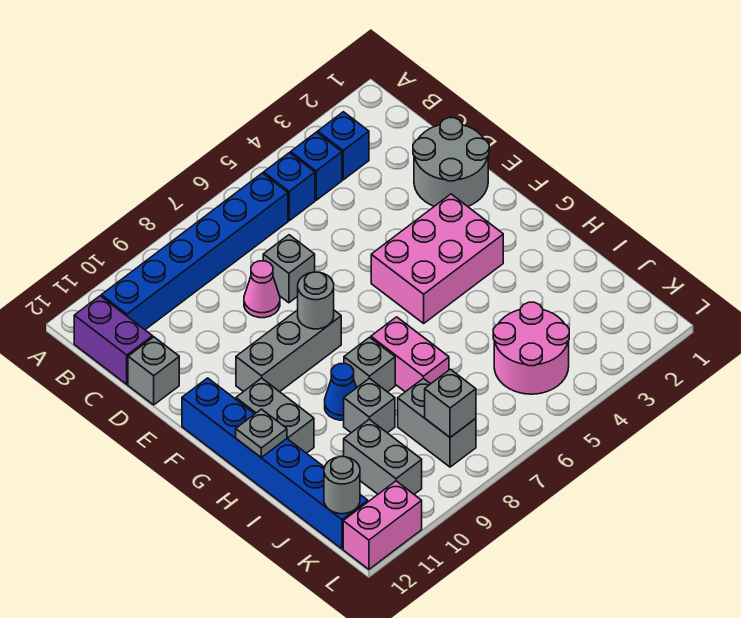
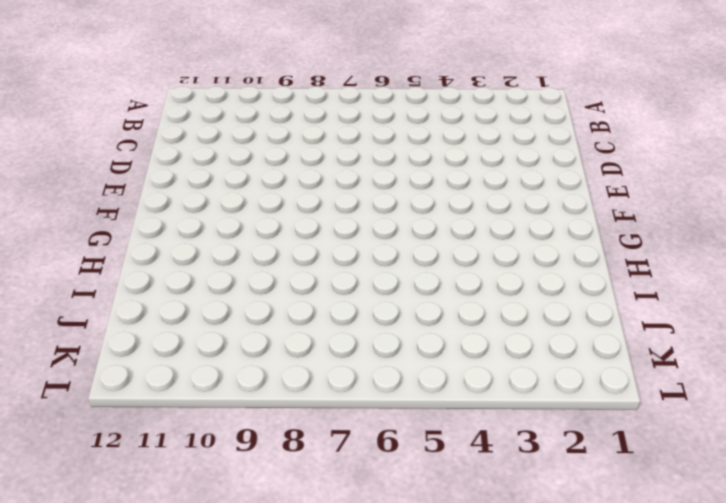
none -> blue brick B3 level 1
none -> blue brick B4 level 1
none -> blue brick B5 level 1

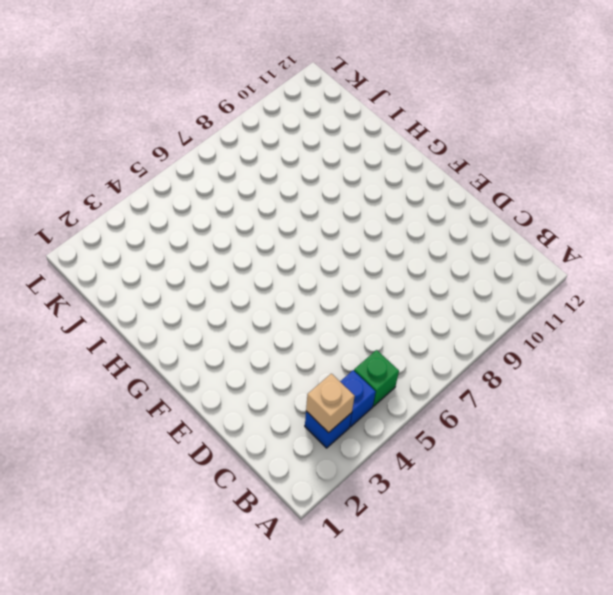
tan brick B3 level 2 -> none
green brick B5 level 1 -> blue brick B5 level 1
none -> blue brick B6:B11 level 1
none -> purple brick B12:C12 level 1
none -> grey round brick D1:E2 level 1

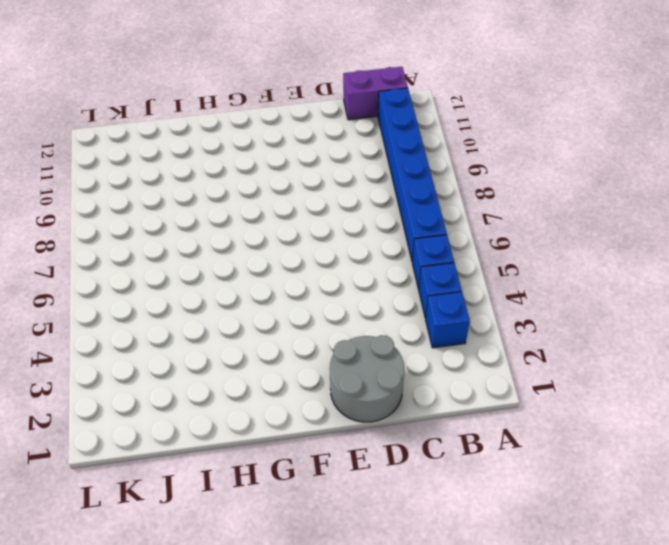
none -> grey brick D7 level 1
none -> pink cone D8 level 1
none -> grey brick D12 level 1

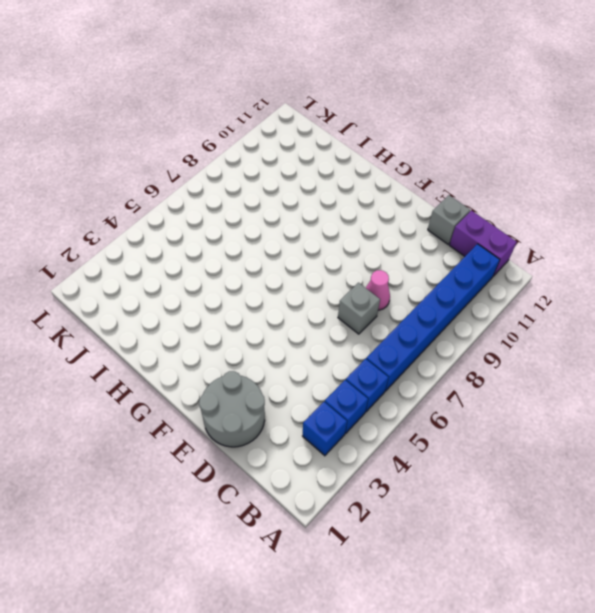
none -> pink brick F3:G5 level 1
none -> grey brick F8:F10 level 1
none -> blue brick F12:K12 level 1

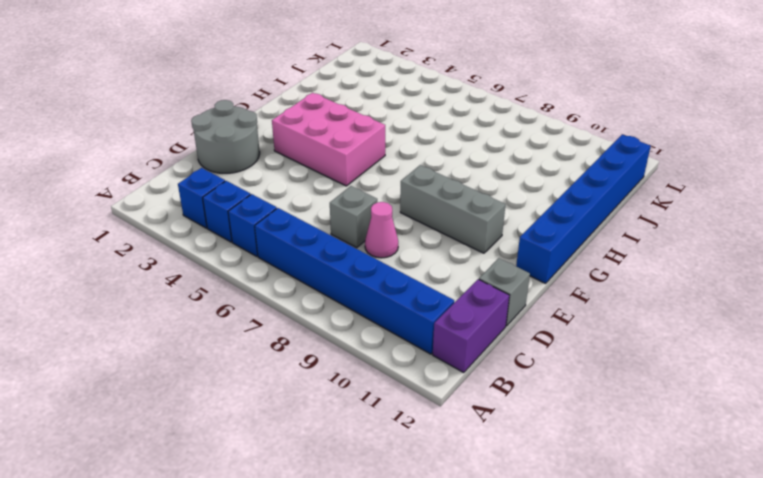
none -> grey brick G11:H11 level 1
none -> pink brick H7:I7 level 1
none -> grey brick H8 level 1

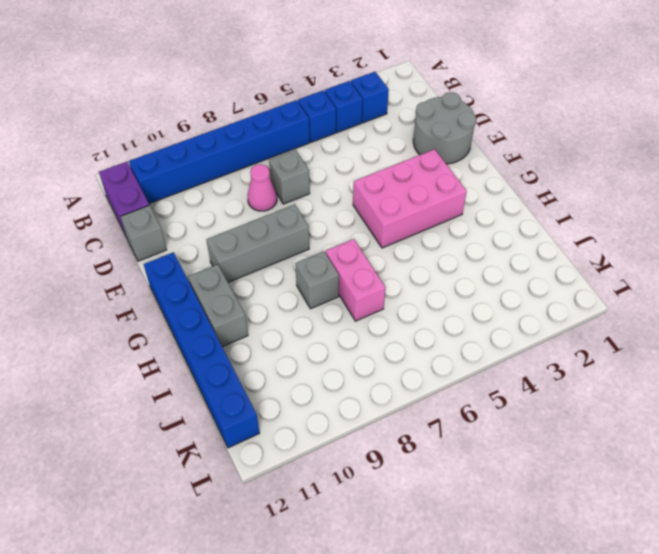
none -> blue cone H9 level 1
none -> grey brick I9 level 1
none -> pink round brick J4:K5 level 1

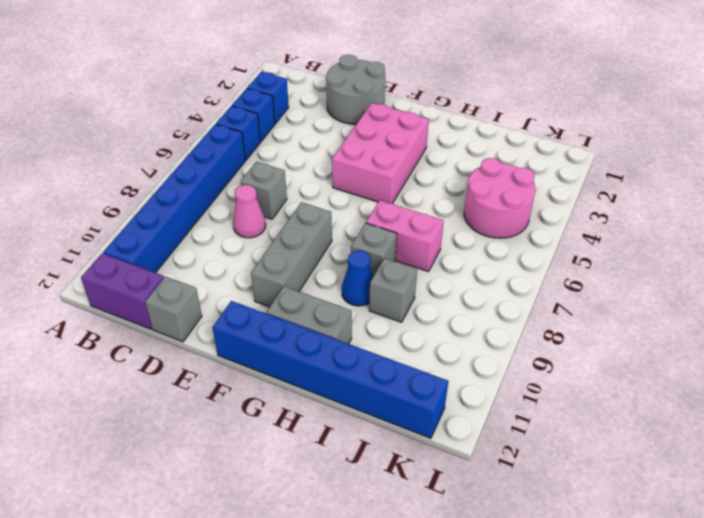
none -> grey brick J8:K8 level 1
none -> grey brick J10:K10 level 1
none -> pink brick L11:L12 level 1

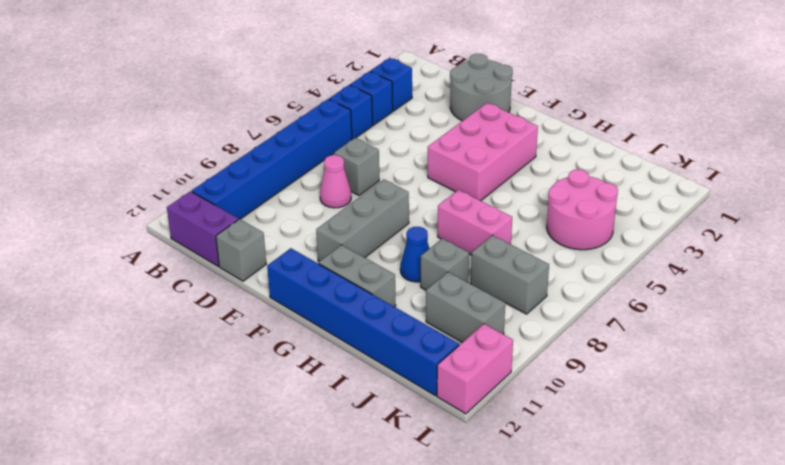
none -> grey brick H8 level 1
none -> grey round brick F8 level 2
none -> grey plate H12 level 2

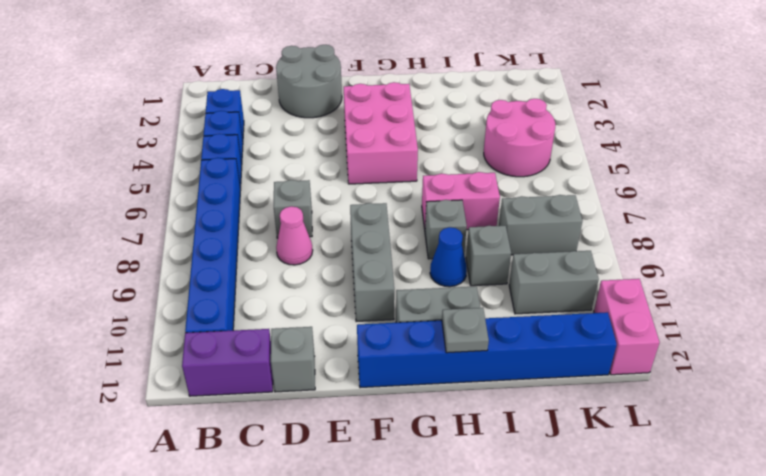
none -> grey round brick F8 level 2
none -> grey brick K8 level 2
none -> grey round brick K12 level 2

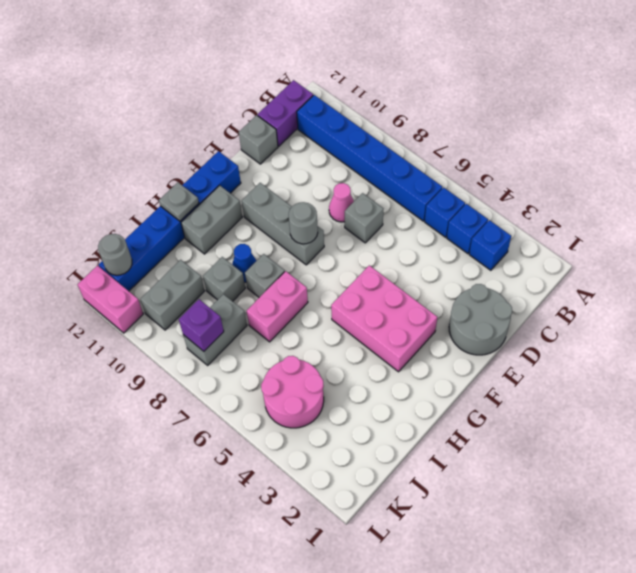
purple brick K8 level 2 -> grey brick K8 level 2

